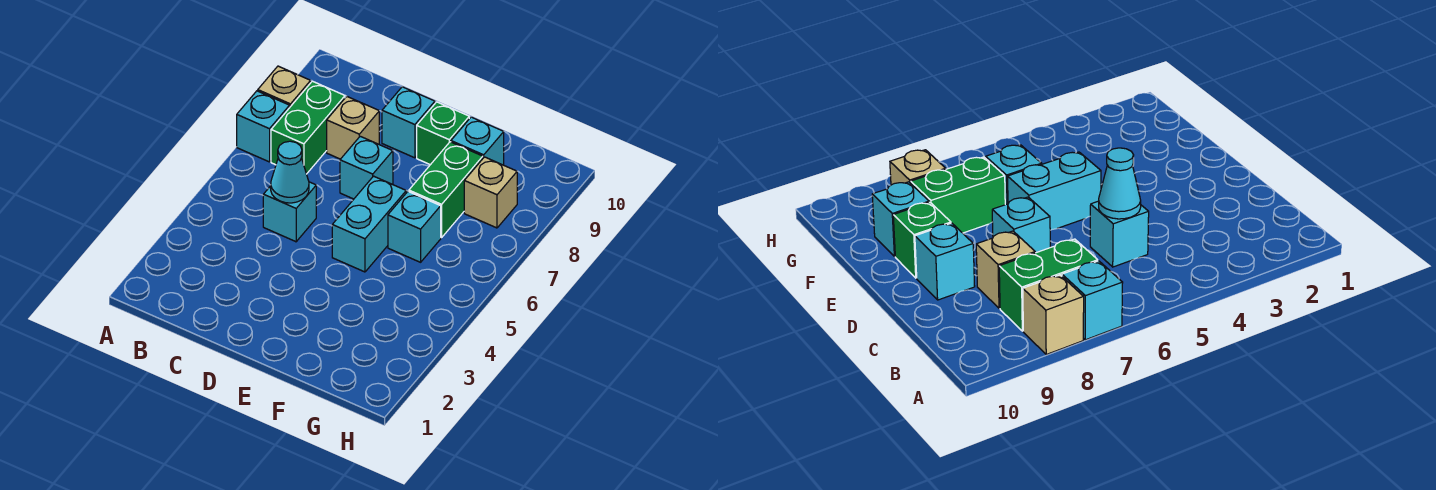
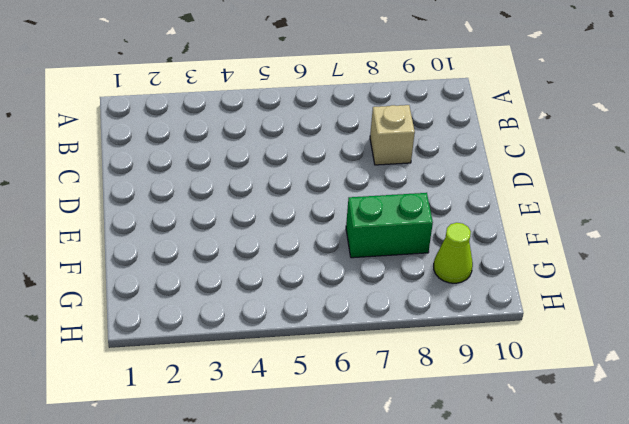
lime cone G9 level 1 -> none
none -> cyan brick A7 level 1
none -> tan brick A8 level 1
none -> green brick B7:B8 level 1

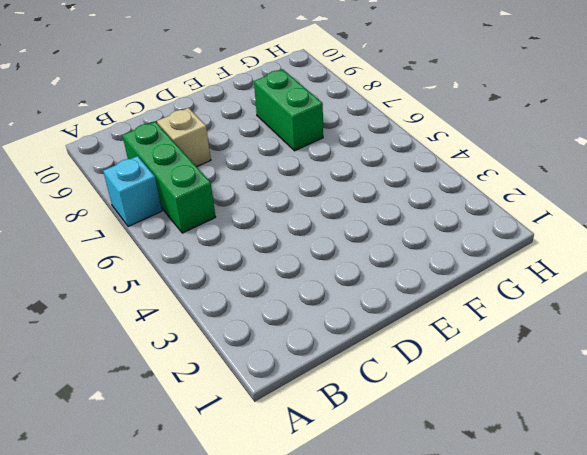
green brick B6:B8 level 1 -> green brick B7:B8 level 1
none -> tan brick A8 level 1
none -> cyan brick C5 level 1
none -> cyan brick D7 level 1

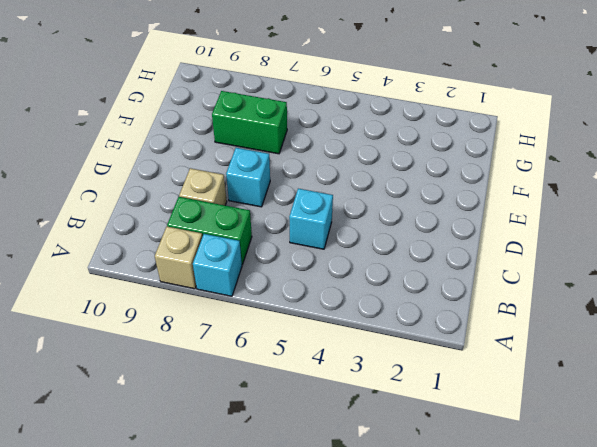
none -> cyan brick D9 level 1
none -> cyan brick E5:E6 level 1
none -> green brick E9 level 1

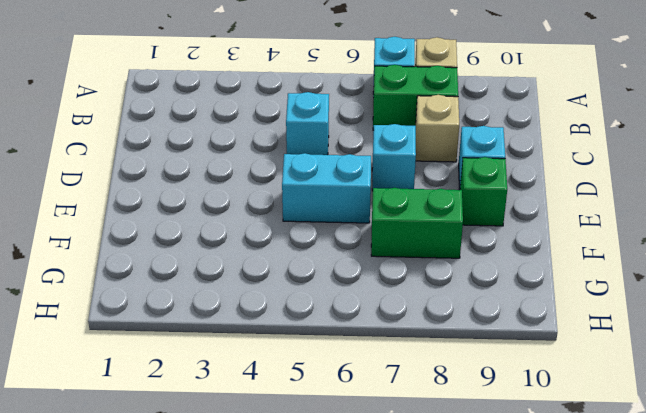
none -> cyan brick F6 level 1
none -> cyan brick F9 level 1
none -> tan brick G8 level 1

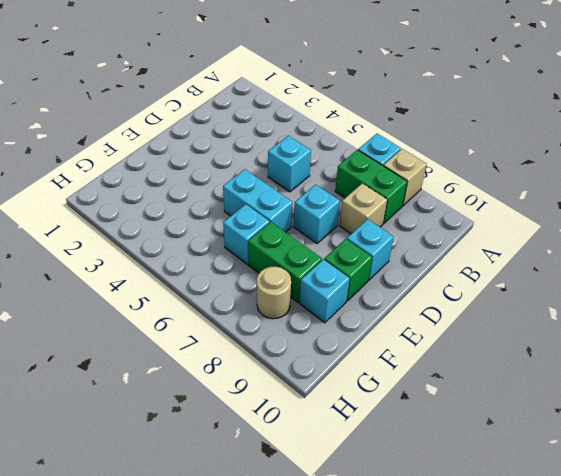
tan round brick G8 level 1 -> tan brick G8 level 1
none -> cyan cone C5 level 2

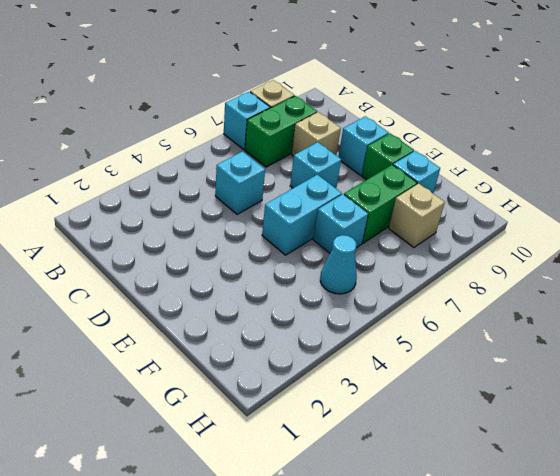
cyan cone G5 level 1 -> cyan cone C5 level 2

